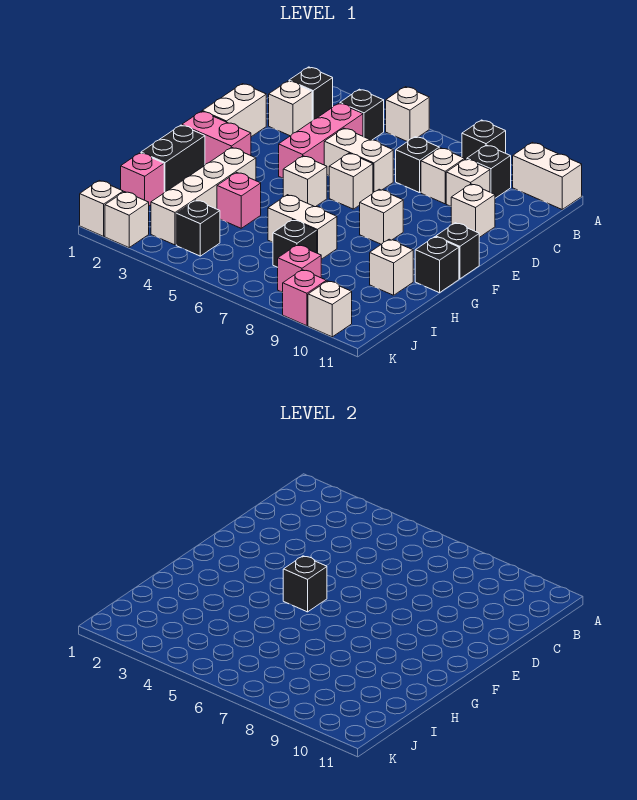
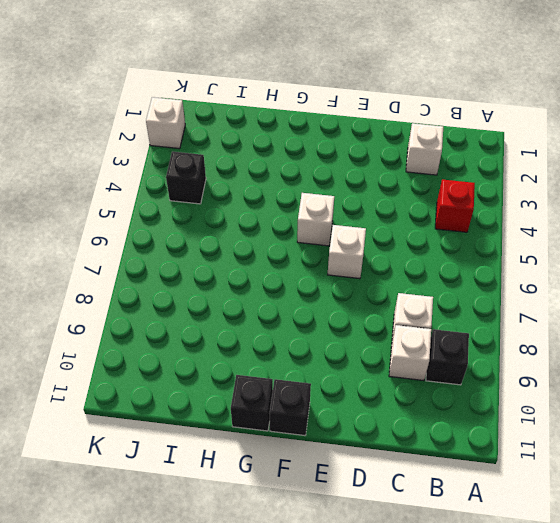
red brick B4 level 1 -> black brick B4 level 1
none -> white brick A5 level 1
none -> black brick A8 level 1
none -> white brick A10:A11 level 1
none -> black brick B2 level 1

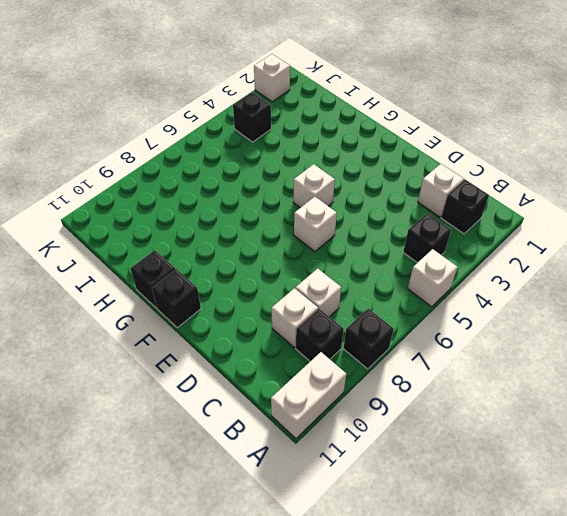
none -> pink brick C4:E4 level 1
none -> black brick C7 level 1
none -> white brick D1:E1 level 1
none -> white brick D5:D6 level 1

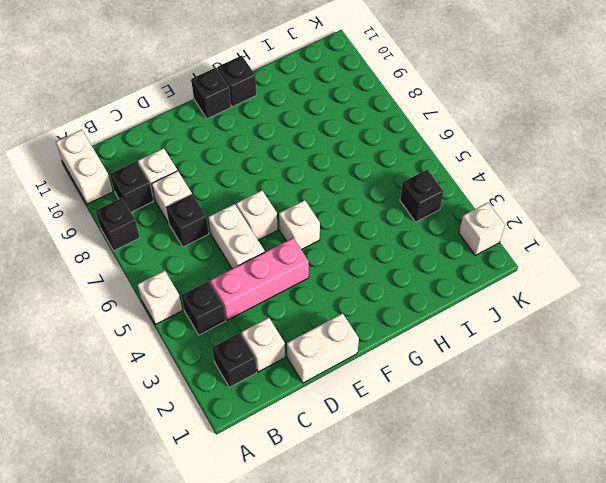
none -> white brick D10 level 1
none -> pink brick F1:F2 level 1
none -> white brick F8 level 1
none -> black brick G1:H1 level 1

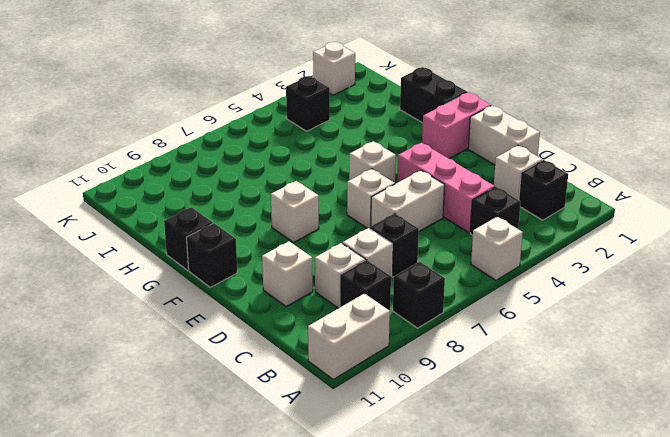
none -> white brick G3:J3 level 1
none -> pink brick H4 level 1
none -> white brick H6:H7 level 1
none -> white brick H10 level 1

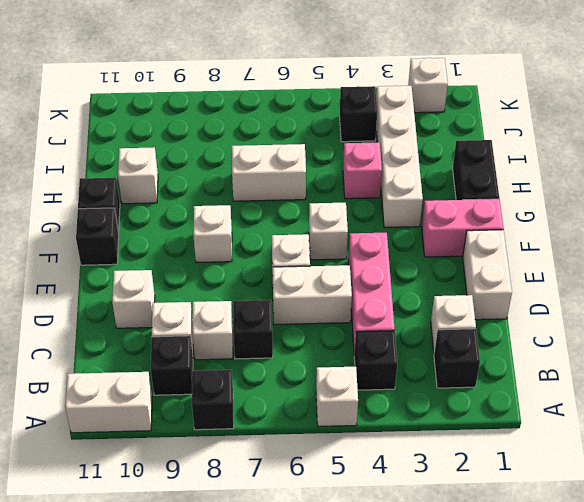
none -> pink brick I1 level 1
none -> black brick I7 level 1
none -> pink brick J8 level 1
none -> white brick K1 level 1

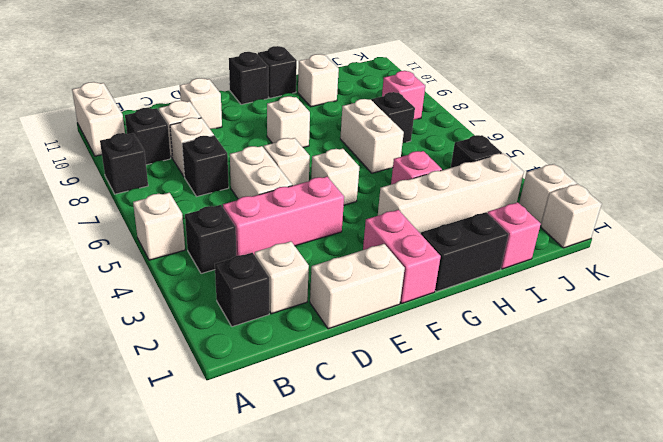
none -> pink brick K9 level 1
none -> white brick K10 level 1
none -> black brick F5 level 2

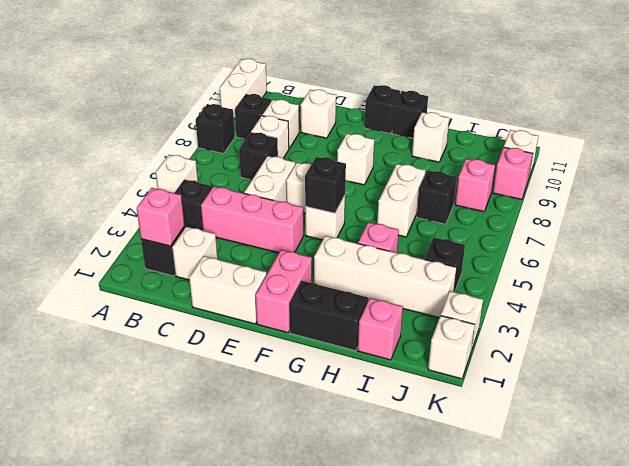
pink brick B2 level 2 -> none

